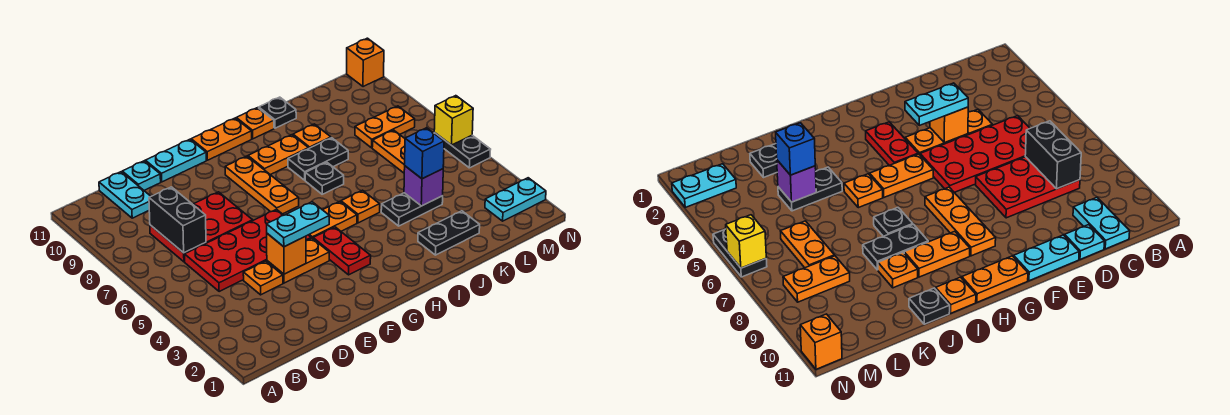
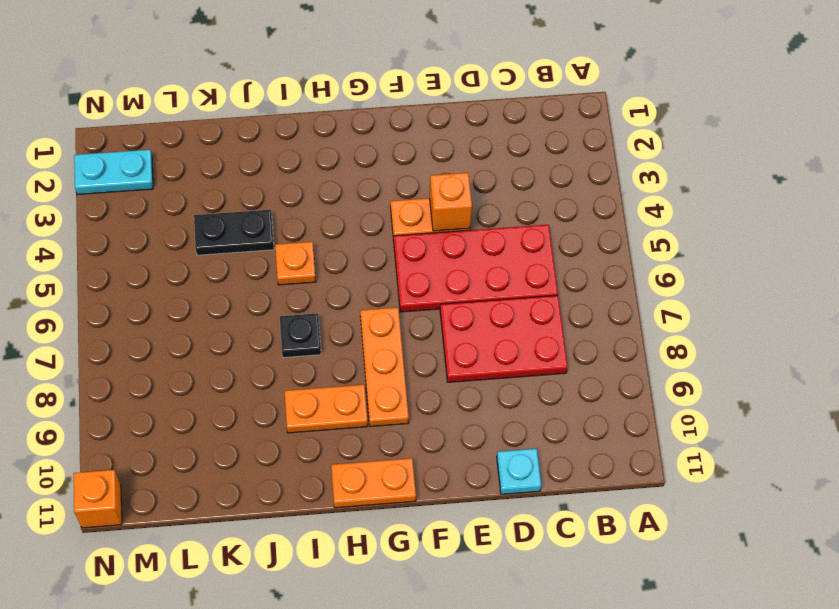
none -> cyan plate C10:C11 level 1
none -> orange plate D4 level 1
none -> cyan plate E11:F11 level 1
none -> red plate G3:G4 level 1

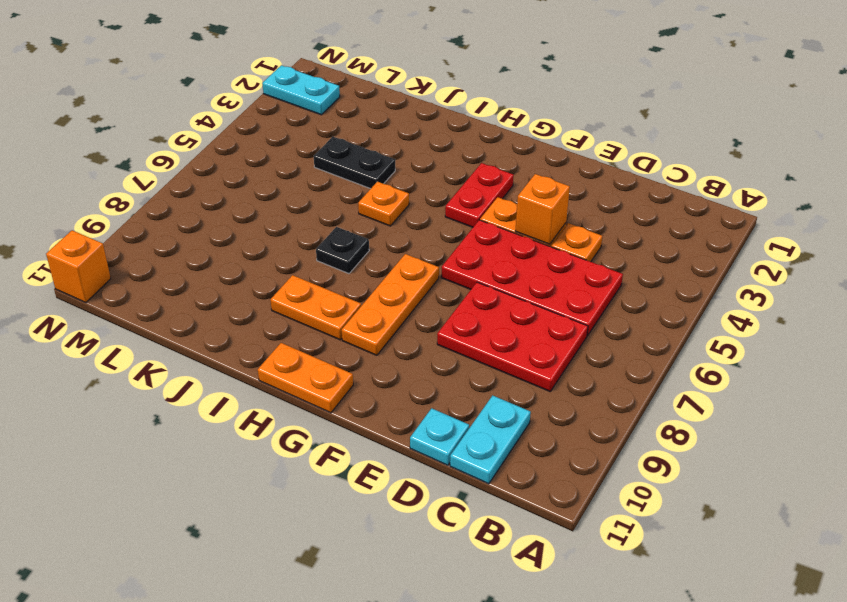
none -> cyan plate E11:F11 level 1
none -> orange plate G5:H5 level 1
none -> black plate I8:J8 level 1
none -> orange plate I11 level 1

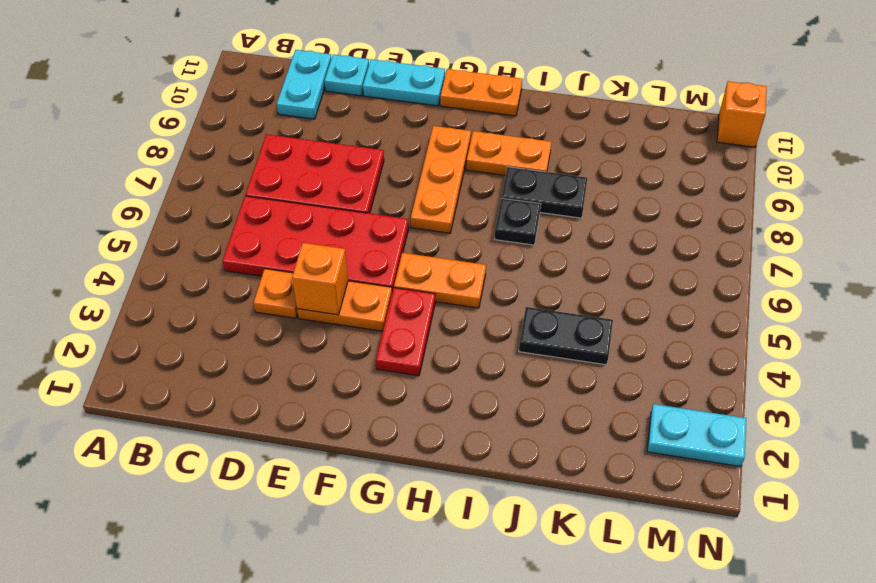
none -> orange plate I5 level 1
none -> orange plate I11 level 1
none -> black plate J2:K2 level 1
none -> orange plate J9 level 1

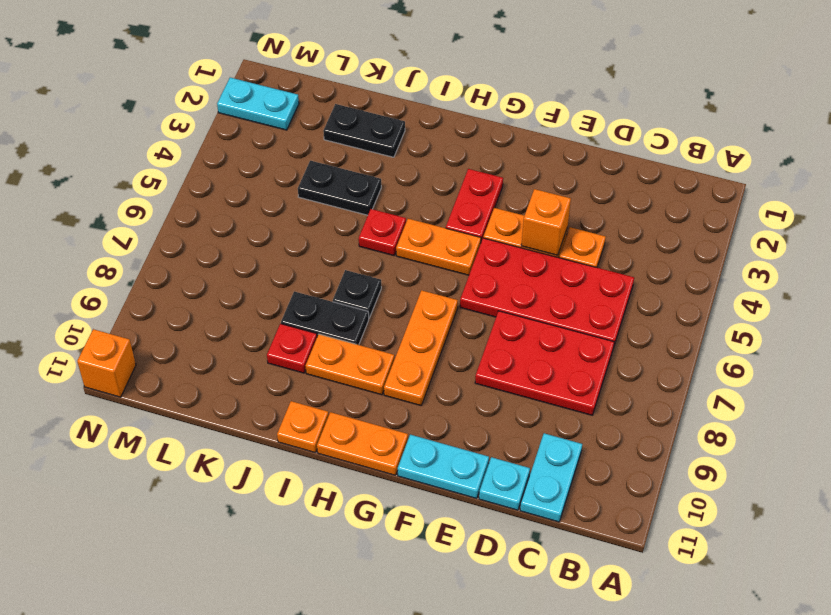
red plate I5 level 1 -> orange plate I5 level 1
red plate J9 level 1 -> orange plate J9 level 1
none -> black plate J11 level 1
none -> orange plate L6:L7 level 1
none -> orange plate L8:M8 level 1
none -> black plate N5:N6 level 1

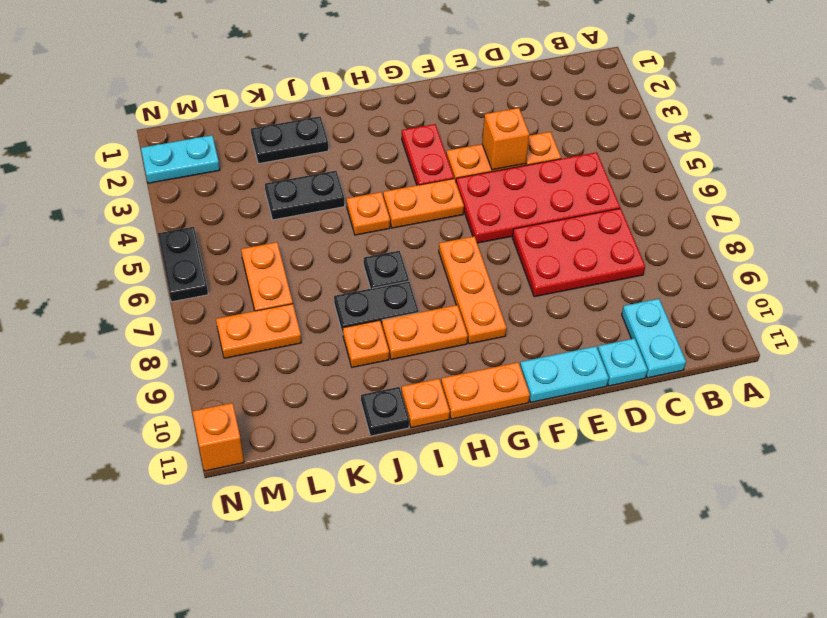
none -> black brick C7:C8 level 2
none -> purple brick K4 level 2
none -> yellow brick N6 level 2
none -> cyan plate E4:F4 level 3

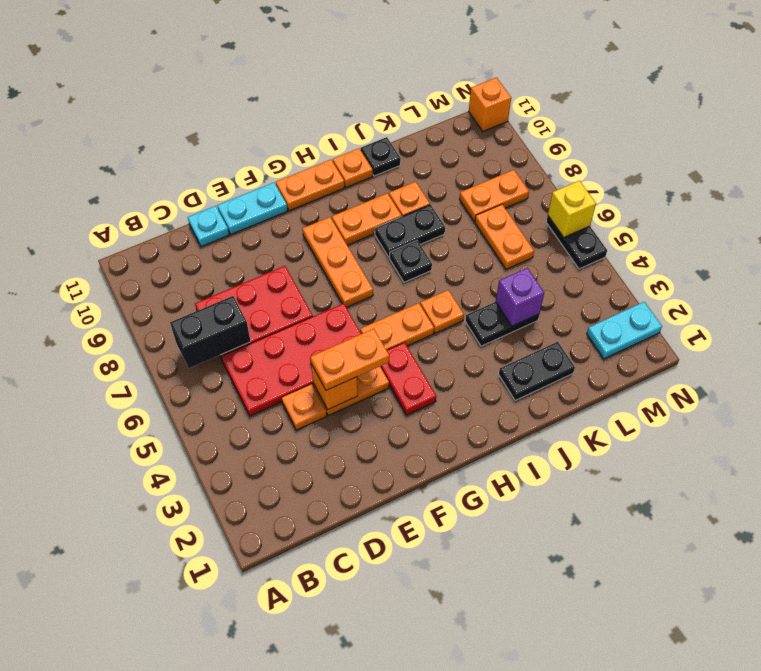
black brick B7:C7 level 2 -> black brick C7:C8 level 2
orange plate E4:F4 level 3 -> cyan plate E4:F4 level 3
none -> cyan plate C10:C11 level 1
none -> blue brick K4 level 3

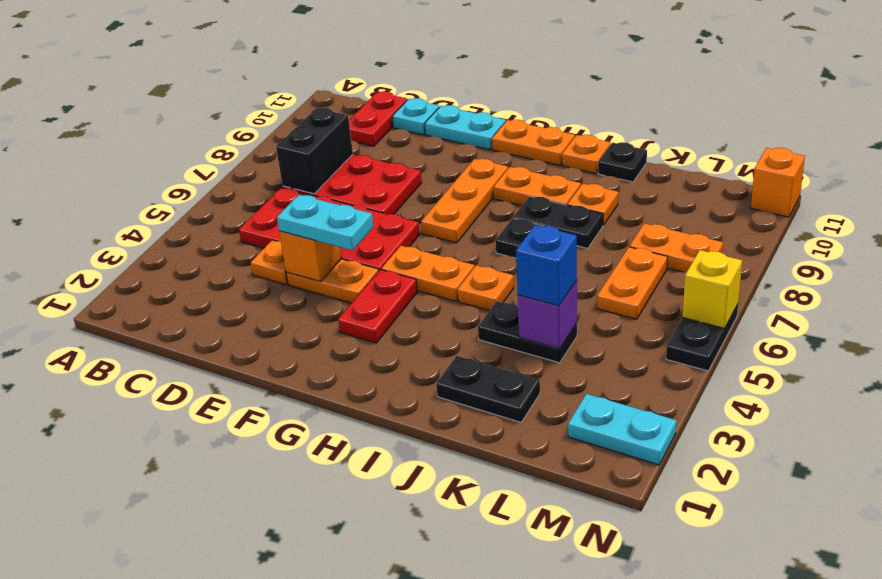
red plate C10:C11 level 1 -> cyan plate C10:C11 level 1

